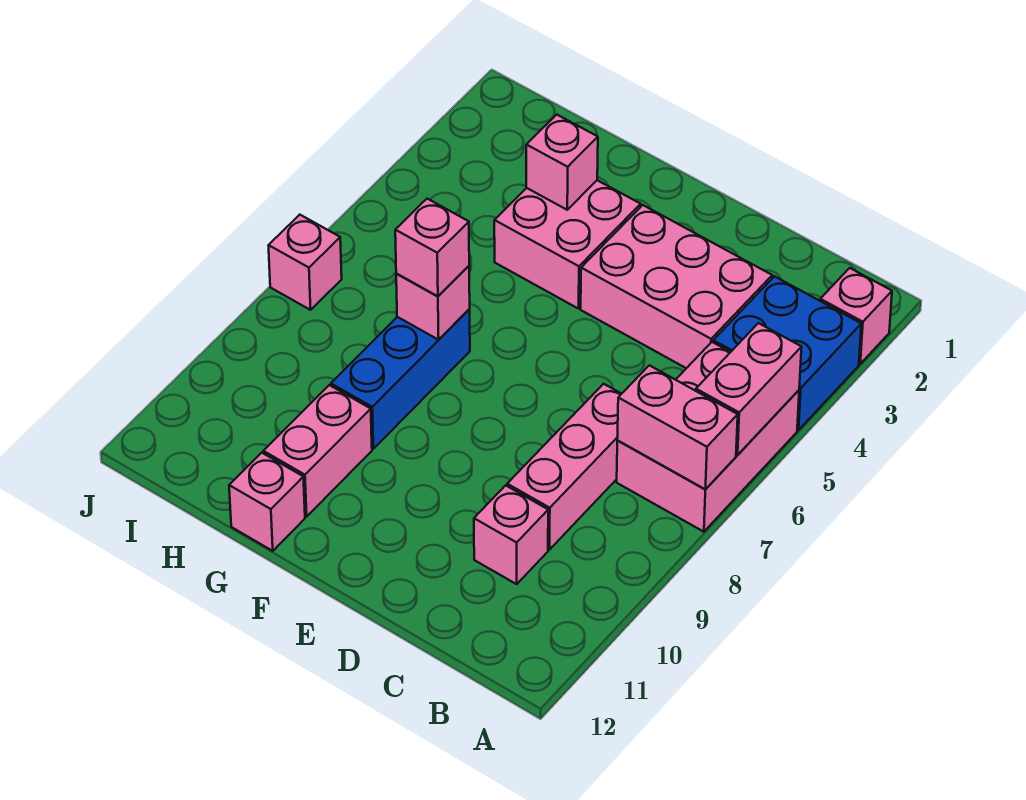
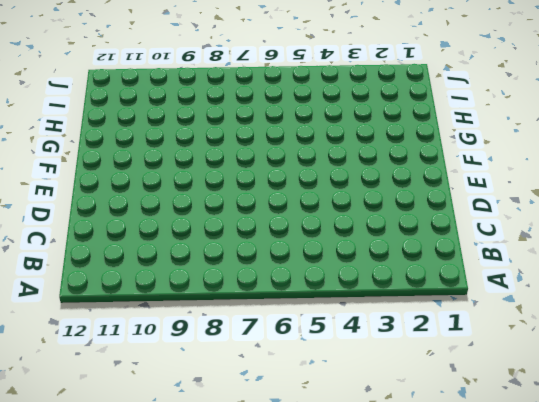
none -> pink brick A2 level 1
none -> blue brick A3:B4 level 1
none -> pink brick A5:B7 level 1

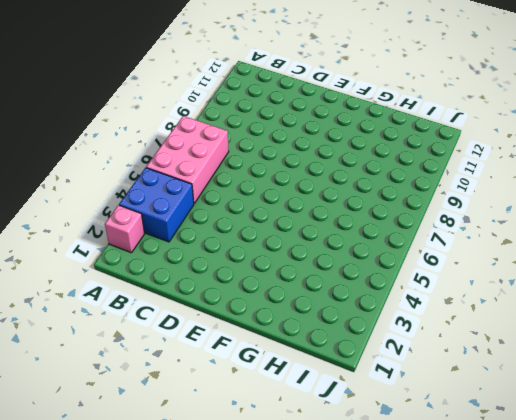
none -> pink brick C3:E4 level 1
none -> pink brick C7:C9 level 1
none -> pink brick C10 level 1

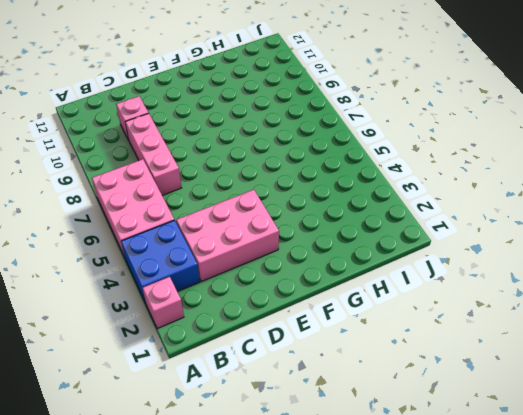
none -> pink brick F3:G4 level 1
none -> blue brick G7:G9 level 1
none -> pink brick G10:G11 level 1

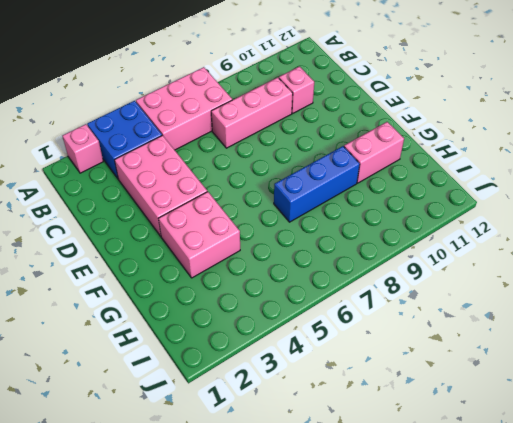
none -> pink brick G12 level 1
none -> pink brick J7 level 1
none -> pink brick A5:A6 level 2

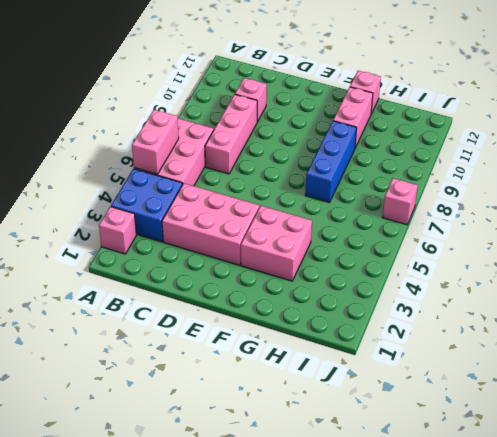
none -> pink brick A7:B7 level 2
none -> pink brick G3 level 2
none -> pink brick G7 level 2

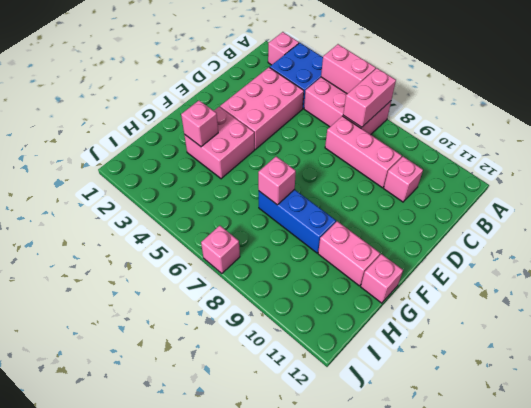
none -> pink brick G7 level 3

